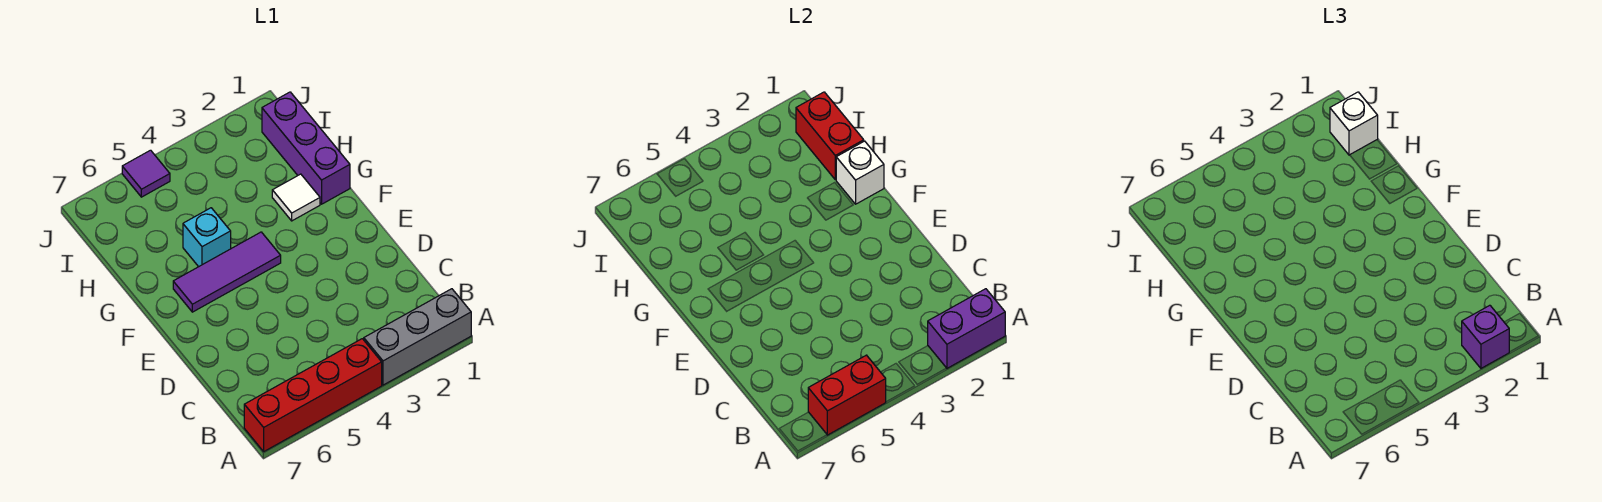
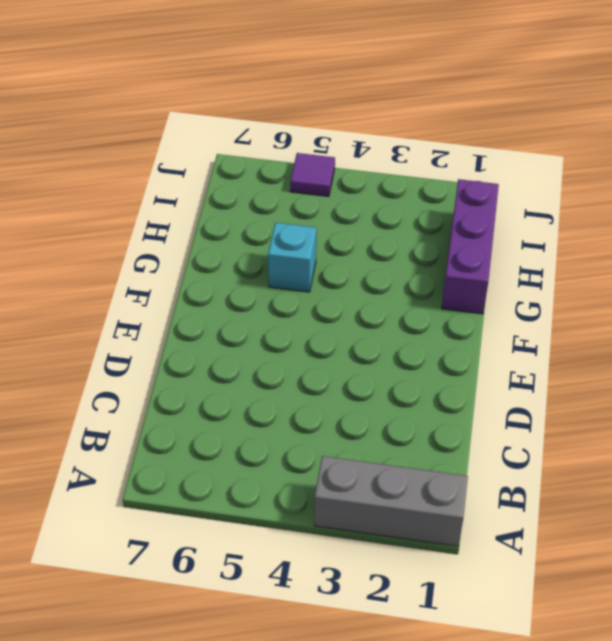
none -> red brick A4:A7 level 1
none -> purple tile F4:F6 level 1
none -> white tile G2 level 1

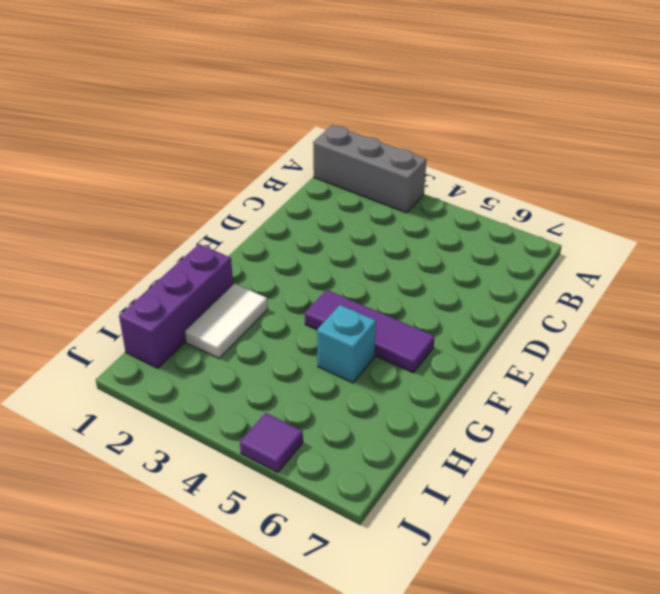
white tile G2:H2 level 1 -> white tile G2 level 1
none -> red brick A4:A7 level 1
none -> purple brick A1:A2 level 2
none -> red brick A5:A6 level 2

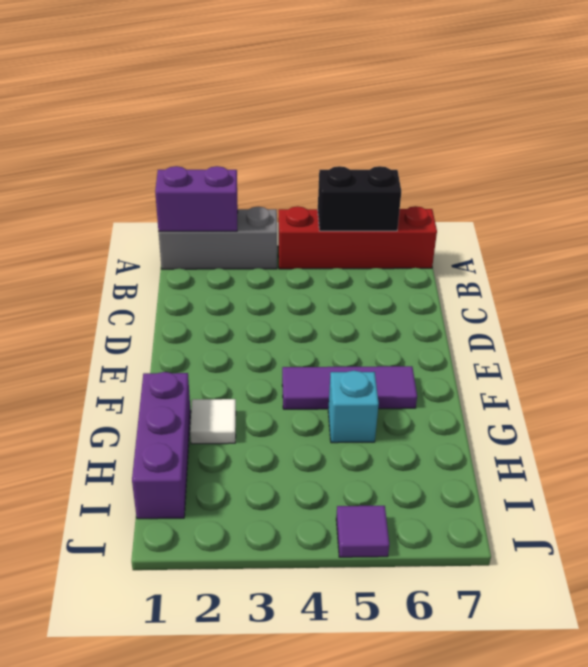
black brick A5:A6 level 2 -> red brick A5:A6 level 2
none -> white brick G1 level 2
none -> red brick H1:I1 level 2
none -> purple brick A2 level 3

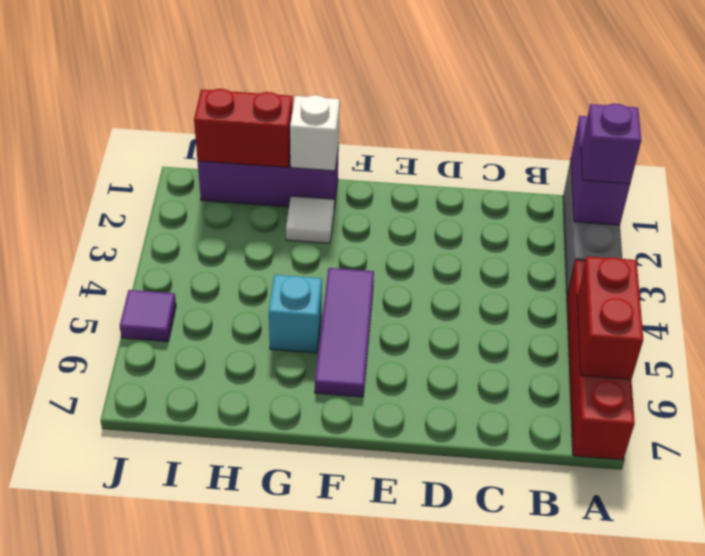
none -> white brick I1 level 3

